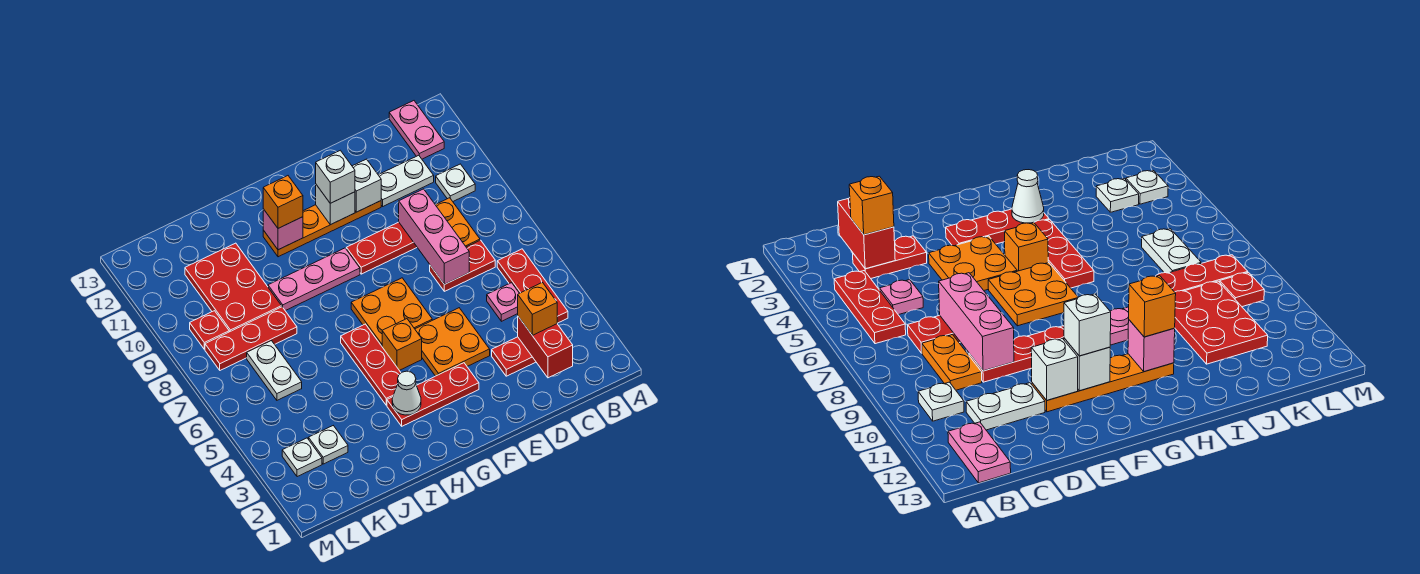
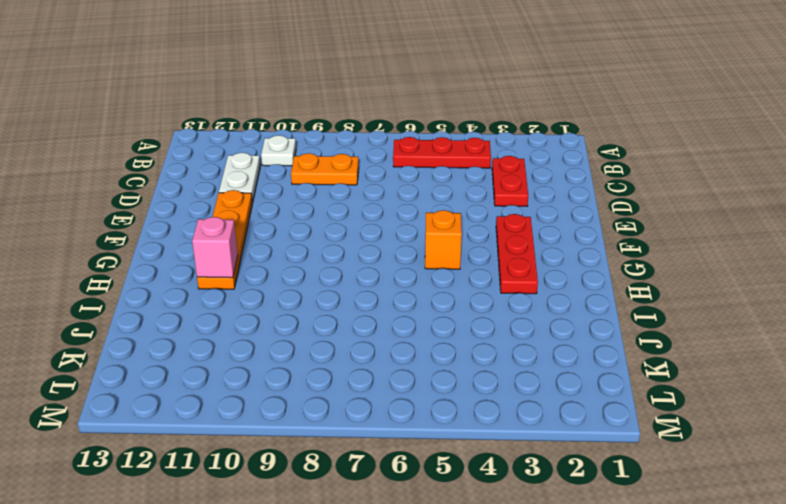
none -> pink plate B12:B13 level 1
none -> pink plate C5 level 1
none -> red plate C7:D7 level 1
none -> red plate D9:F9 level 1

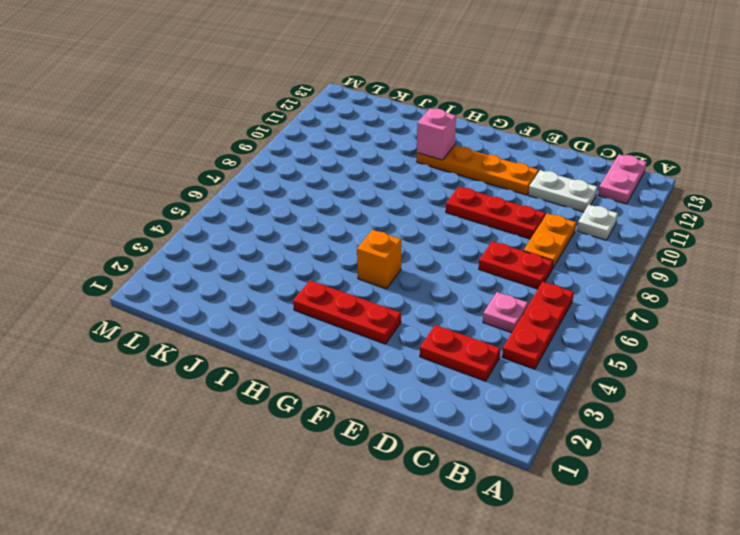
none -> orange plate E4:F5 level 1
none -> orange plate F6:G7 level 1
none -> pink plate G9:I9 level 1
none -> red plate H4:H6 level 1

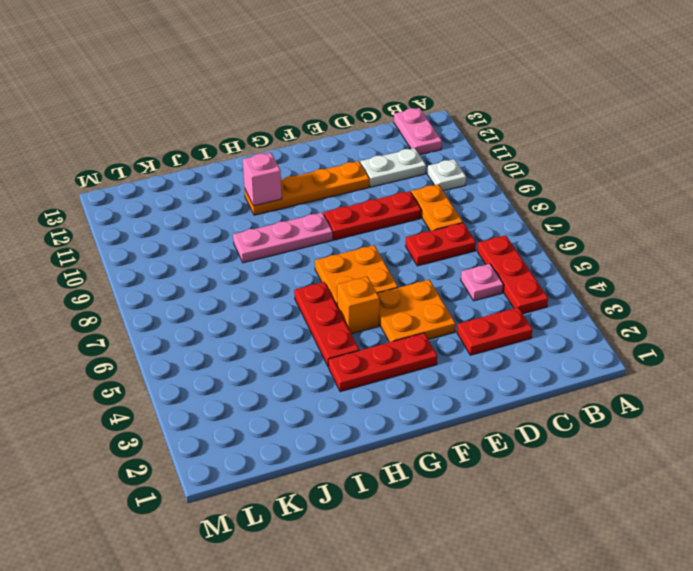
none -> red plate J8:L8 level 1
none -> red plate J9:K11 level 1
none -> white plate K3 level 1
none -> white plate K6:K7 level 1

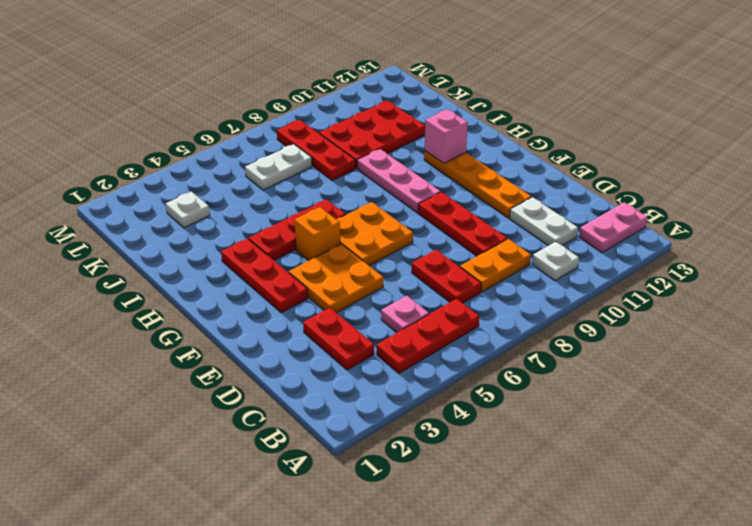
none -> white plate L3 level 1
none -> red plate L9 level 1
none -> red brick C2:C3 level 2
none -> pink brick D7:D9 level 2

